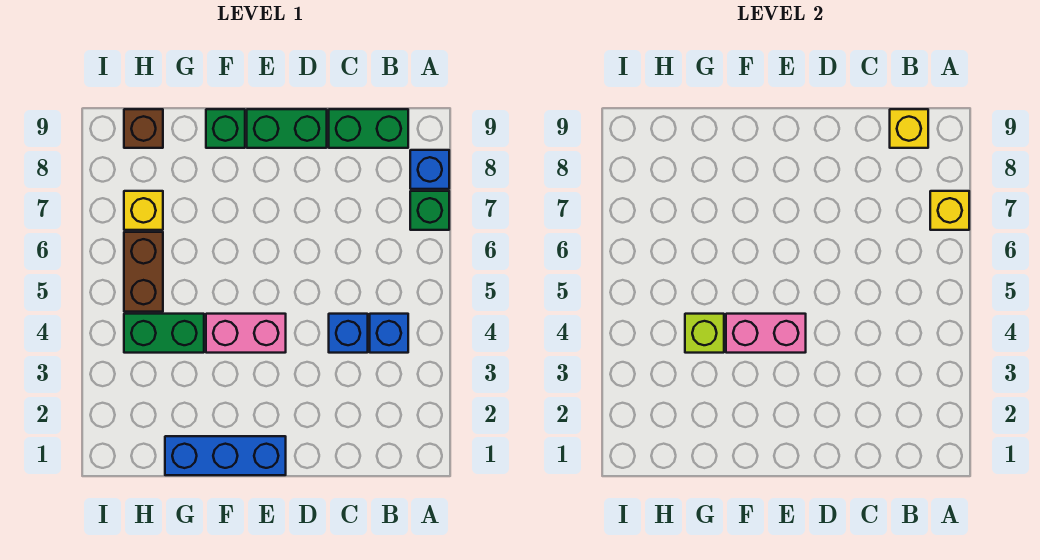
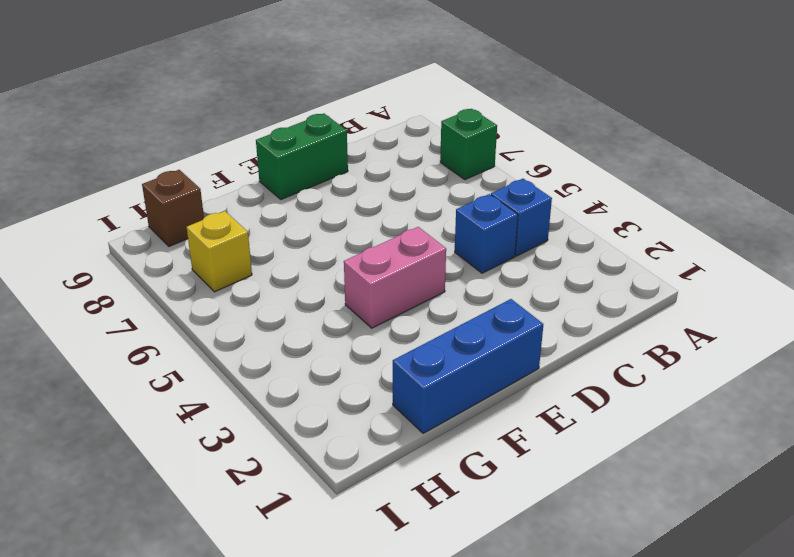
none -> blue brick A8 level 1
none -> green brick B9:C9 level 1
none -> green brick F9 level 1

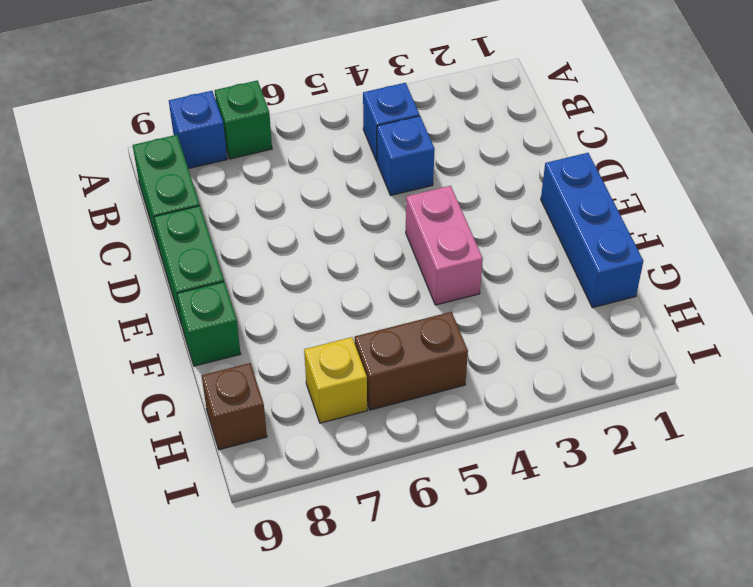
none -> green brick G4:H4 level 1
none -> yellow brick A7 level 2
none -> yellow brick B9 level 2

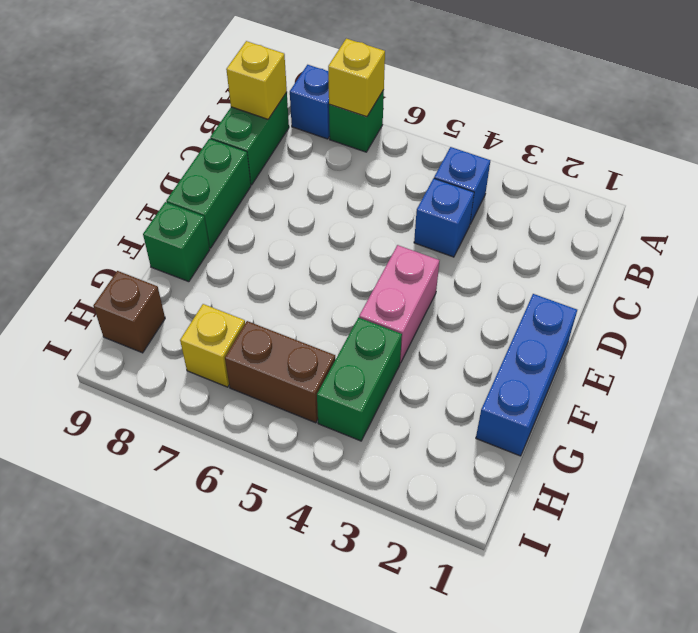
none -> pink brick E4:F4 level 2
none -> lime brick G4 level 2

